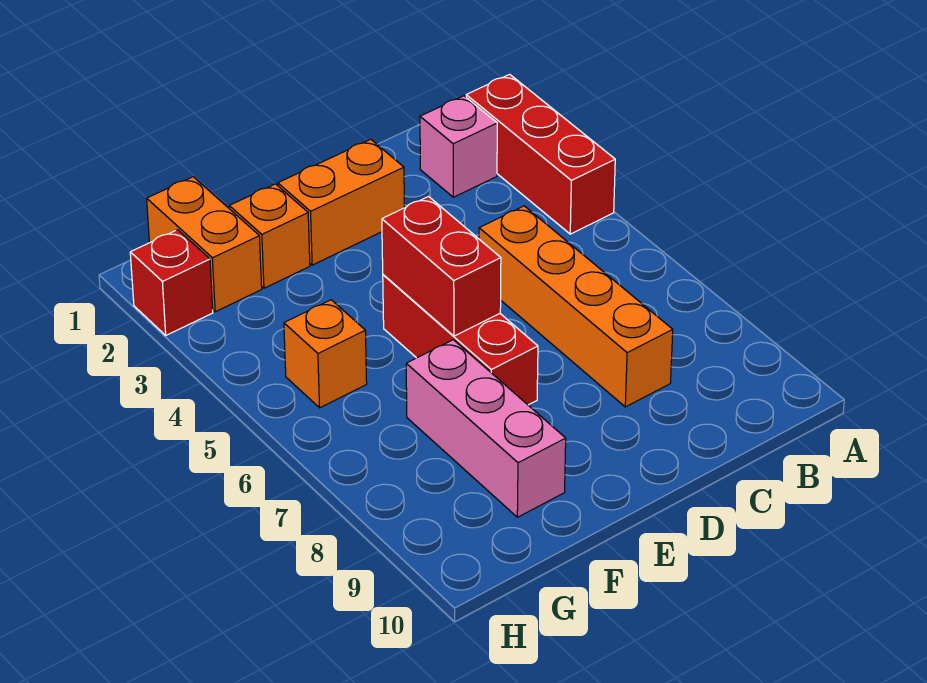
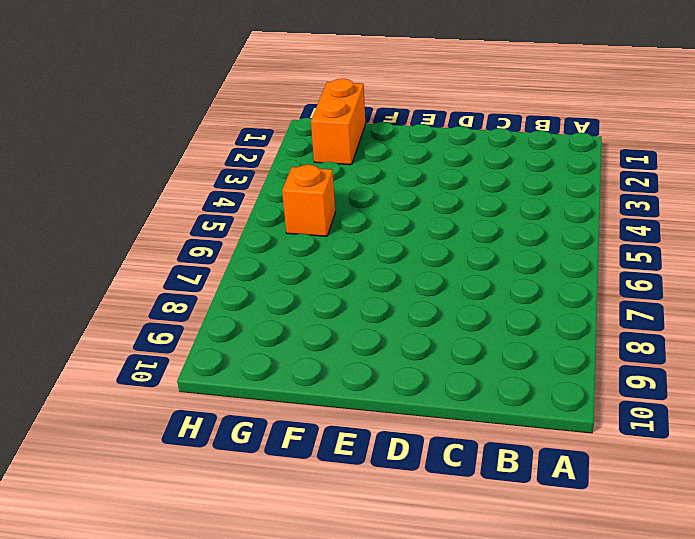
none -> red brick A2:A4 level 1
none -> pink brick B2 level 1

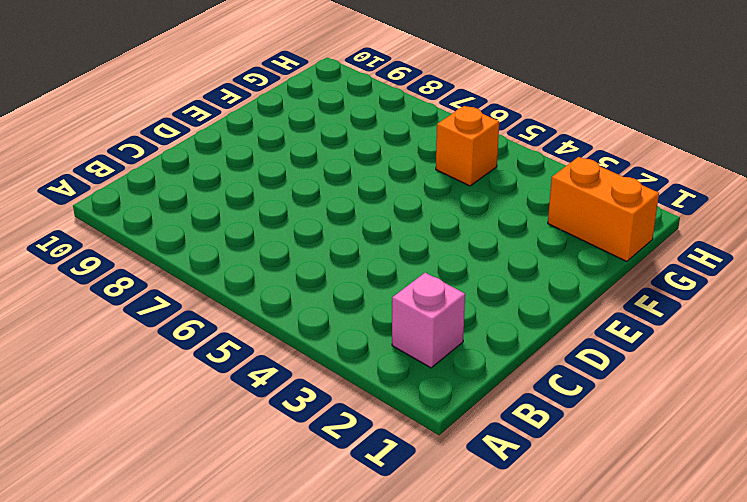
none -> red brick A2:A4 level 1
none -> orange brick C5:C8 level 1

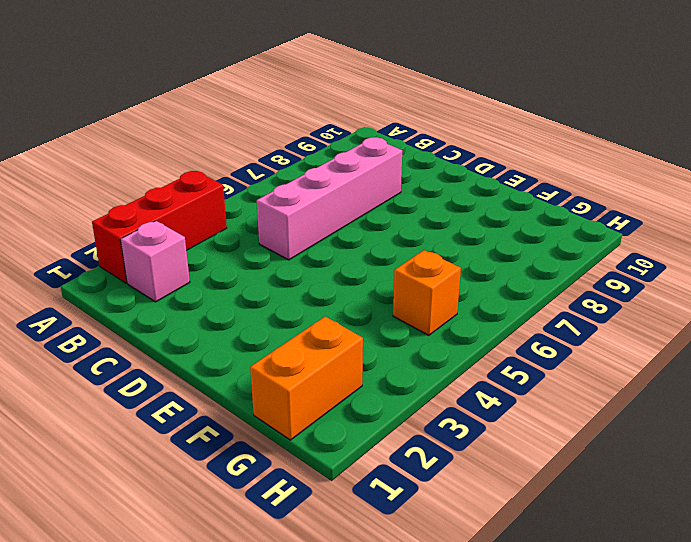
pink brick C5:C8 level 1 -> orange brick C5:C8 level 1
none -> orange brick D2:E2 level 1
none -> red brick E5:E7 level 1

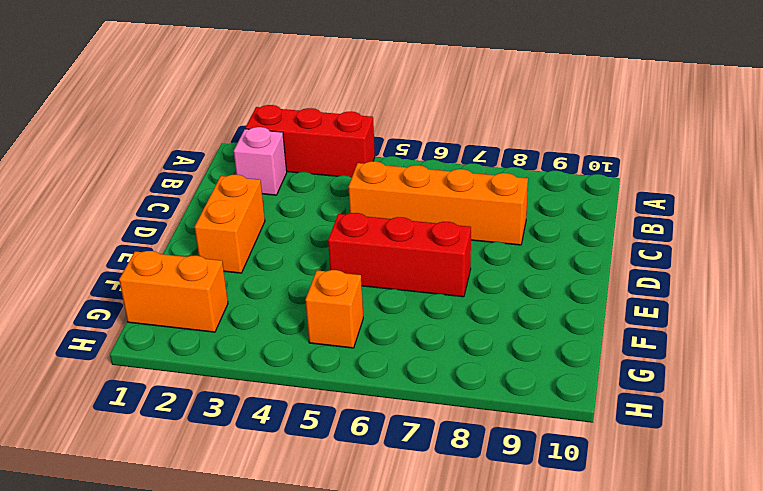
none -> orange brick F2 level 1
none -> pink brick F7:F9 level 1

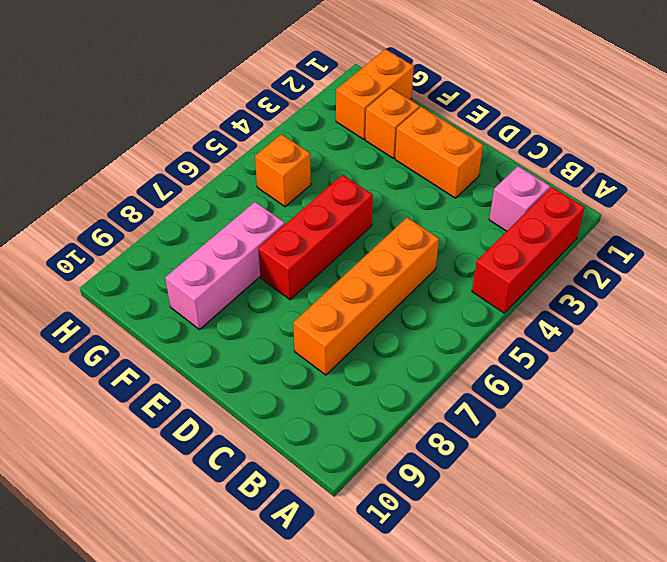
none -> red brick H2 level 1
none -> red brick E5:E6 level 2

